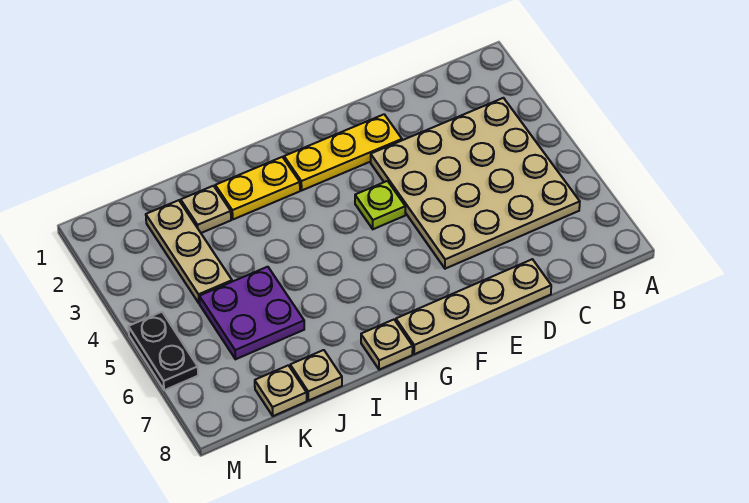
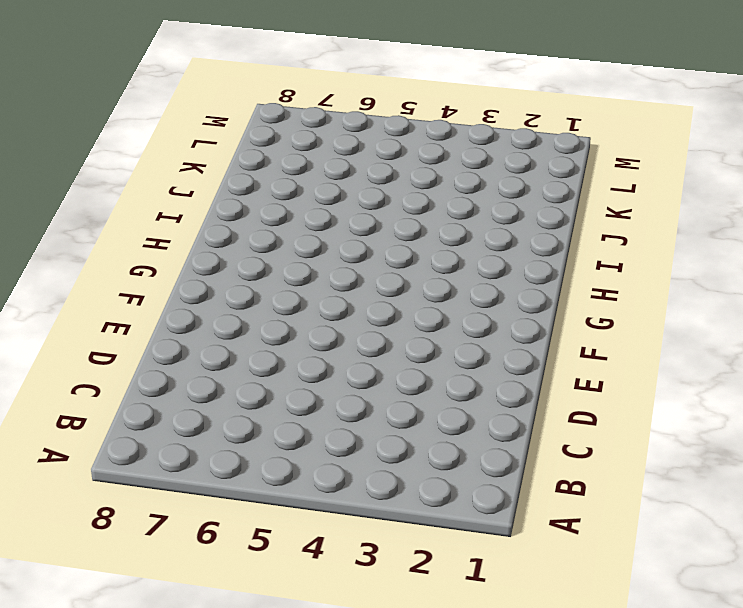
none -> tan plate B3:E6 level 1
none -> tan plate D8:G8 level 1
none -> yellow plate E2:G2 level 1

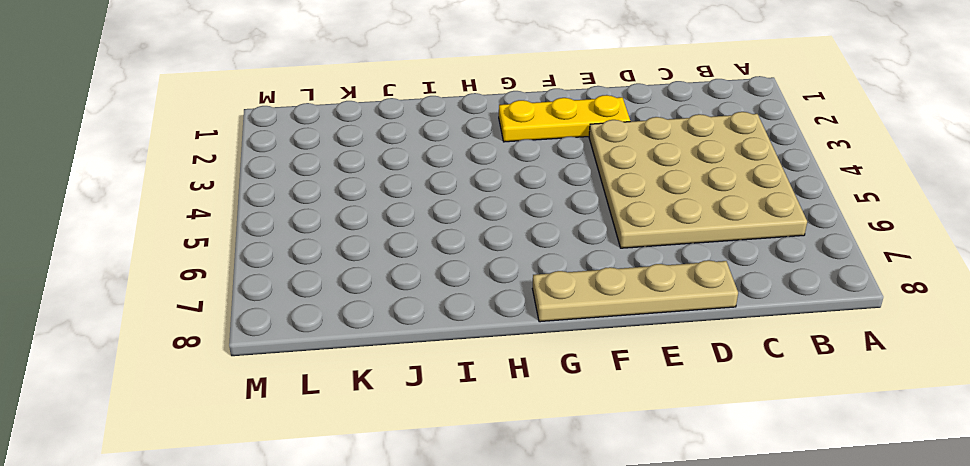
none -> lime plate F4 level 1
none -> yellow plate H2:I2 level 1
none -> tan plate H8 level 1

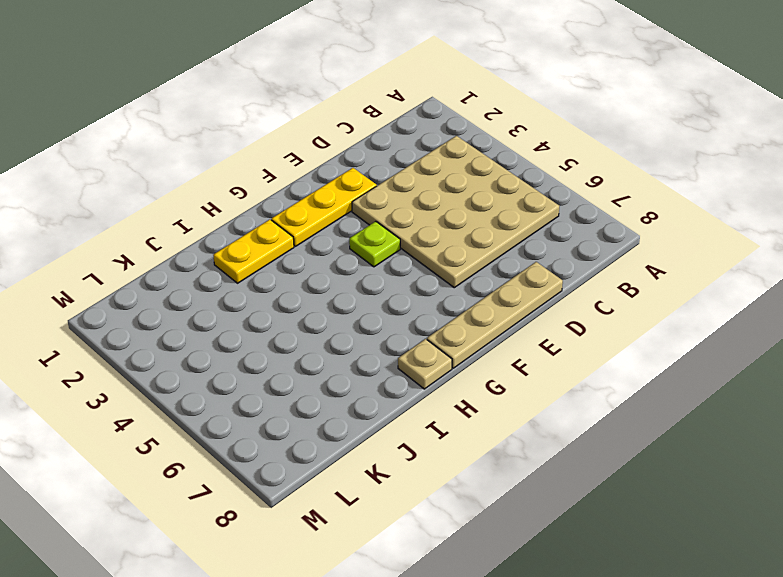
none -> tan plate J2 level 1
none -> purple plate J5:K6 level 1
none -> tan plate J8 level 1

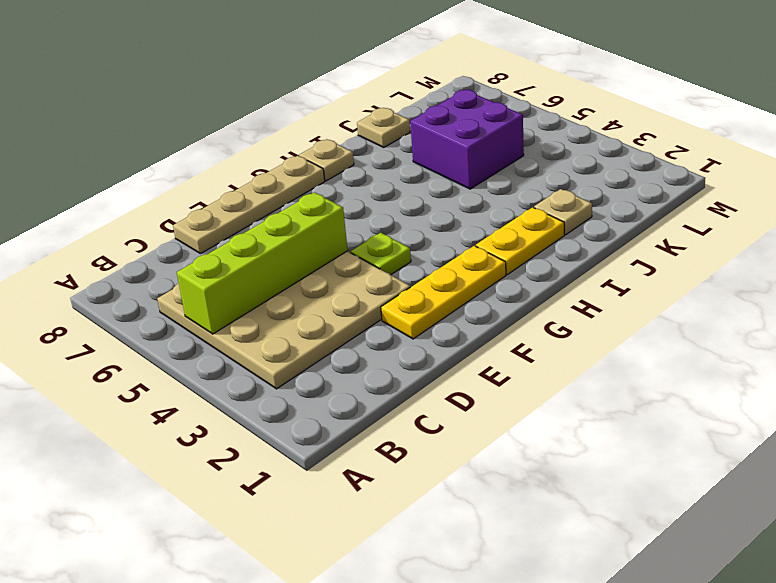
lime brick B5:E5 level 2 -> none
purple brick J5:K6 level 1 -> purple plate J5:K6 level 1
none -> tan plate K2:K4 level 1
none -> tan plate K8 level 1
none -> black plate M5:M6 level 1

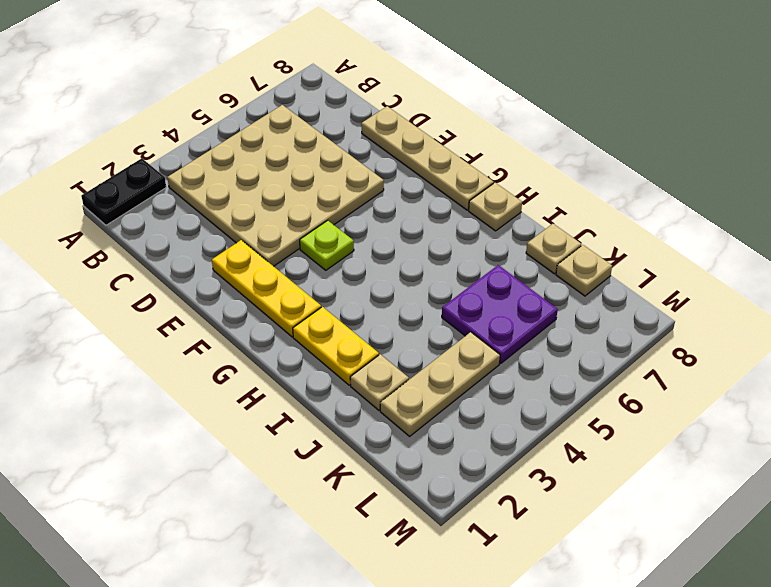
black plate A1:A2 level 1 -> black plate M5:M6 level 1

